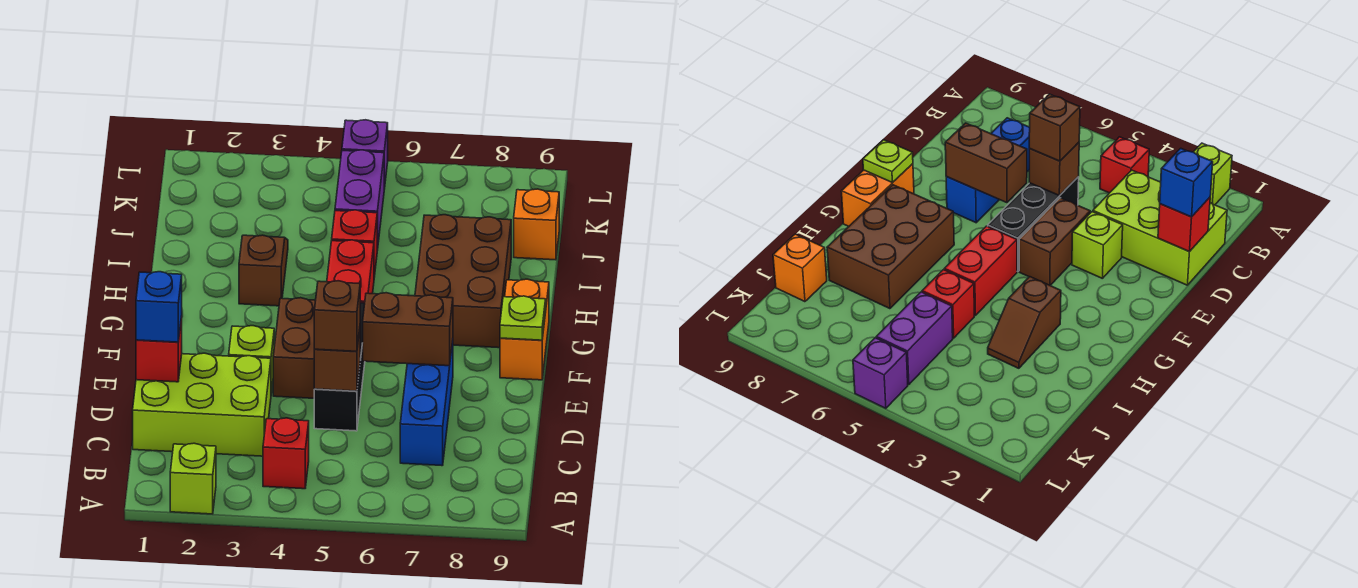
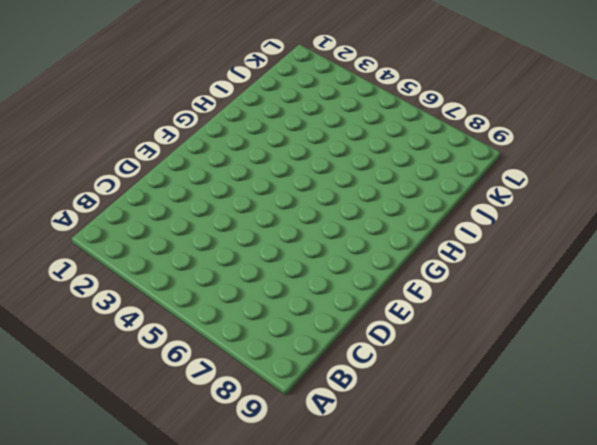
none -> lime brick A2 level 1
none -> red brick B4 level 1
none -> lime brick C1:D3 level 1

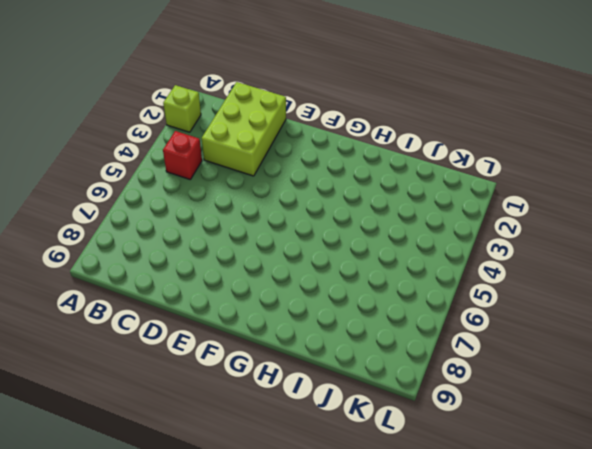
none -> blue brick C7:E7 level 1
none -> black brick D5:F5 level 1
none -> lime brick E3 level 1

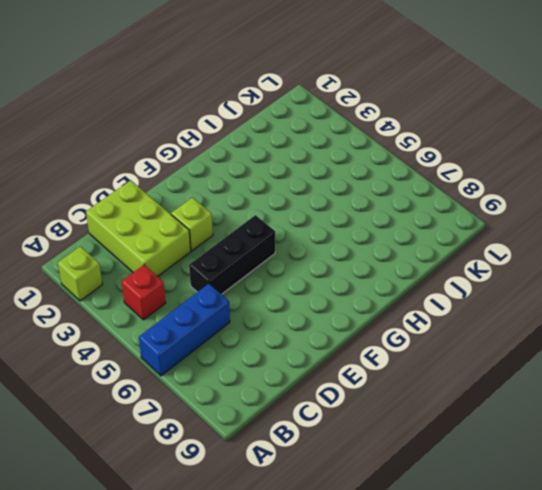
blue brick A6:C6 level 1 -> blue brick C7:E7 level 1
none -> brown brick E4:F4 level 1
none -> orange brick F9:G9 level 1
none -> red brick G5:H5 level 1

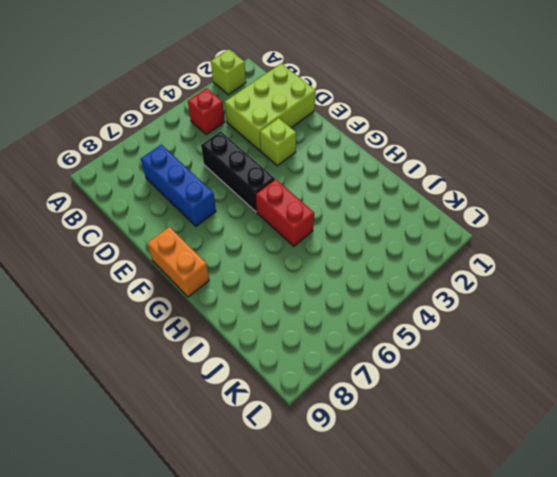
none -> brown brick E4:F4 level 1
none -> brown brick G7:I8 level 1
none -> brown slope H3:I3 level 1 top H

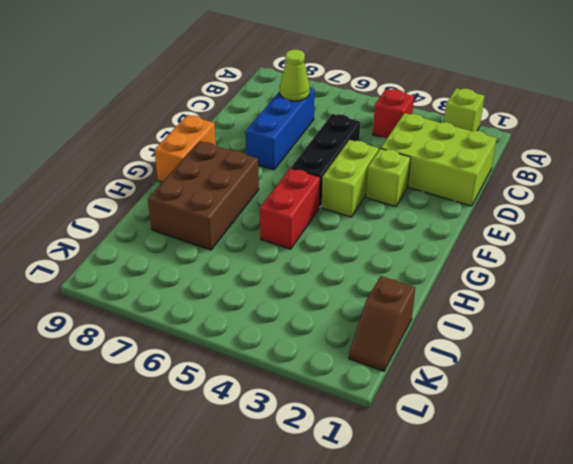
lime cone C7 level 2 -> none
lime brick E4:F4 level 1 -> brown brick E4:F4 level 1
brown slope J1:K1 level 1 top J -> brown slope H3:I3 level 1 top H
none -> red brick I5 level 1
none -> purple brick J5:K5 level 1
none -> orange brick J9 level 1

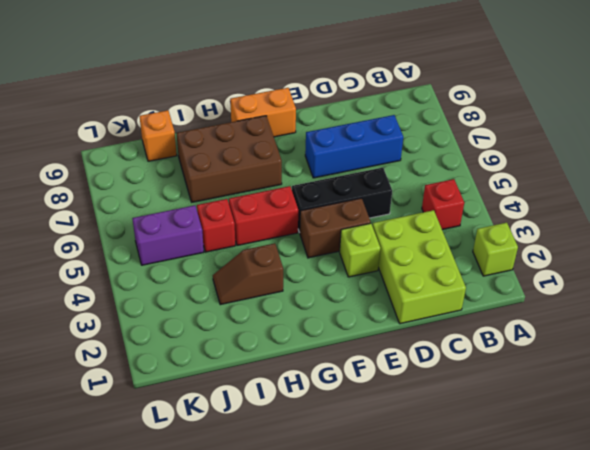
none -> purple brick L5 level 1
none -> red brick D1 level 2
none -> brown brick D5 level 2

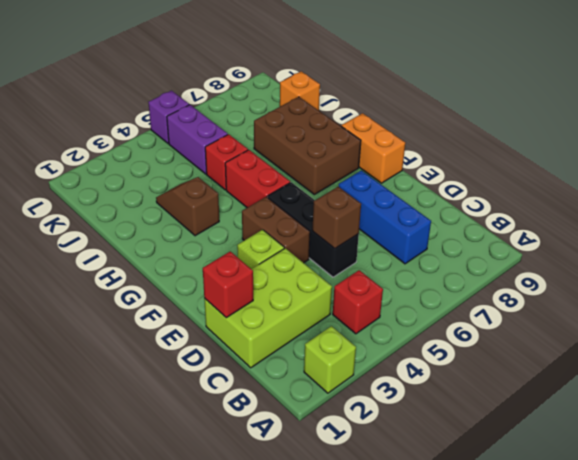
none -> brown brick E6:E7 level 2
none -> lime plate F9 level 2
none -> blue brick D1 level 3

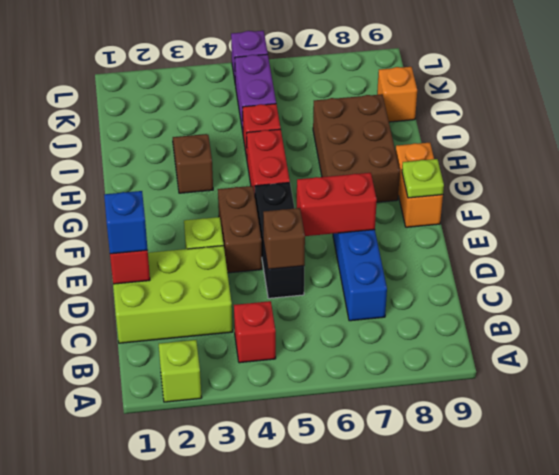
red brick E6:E7 level 2 -> brown brick E6:E7 level 2
none -> brown brick D5 level 3

